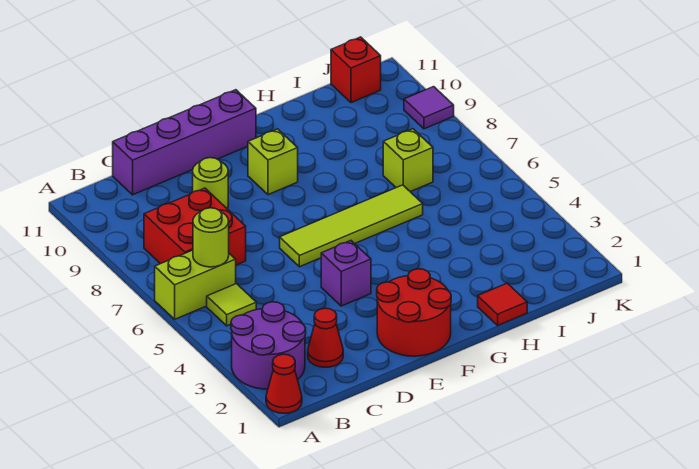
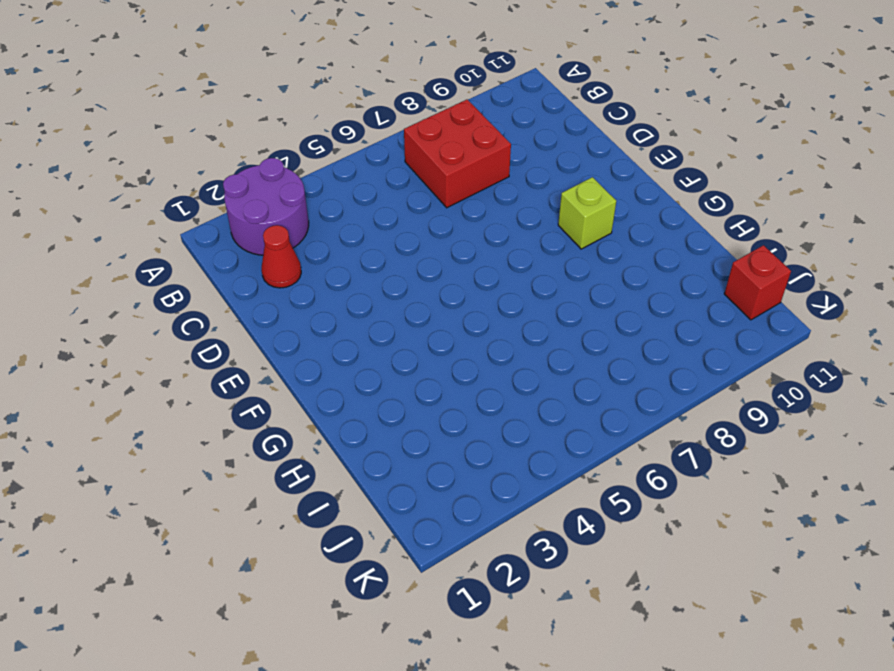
none -> red cone A1 level 1
none -> lime brick A6:B6 level 1
none -> lime tile B5 level 1

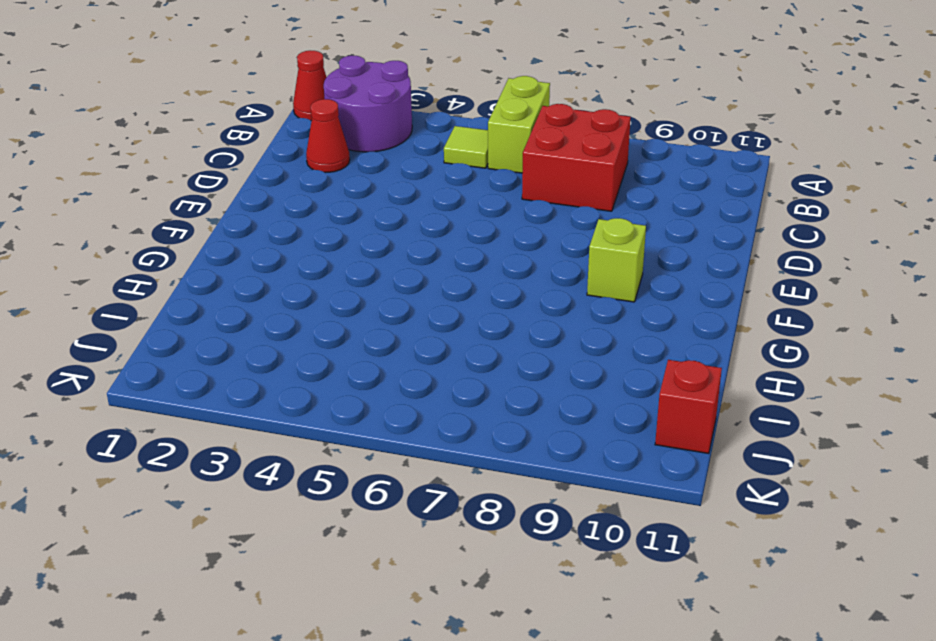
none -> purple brick C11:F11 level 1
none -> lime round brick D9 level 1
none -> red round brick E1:F2 level 1

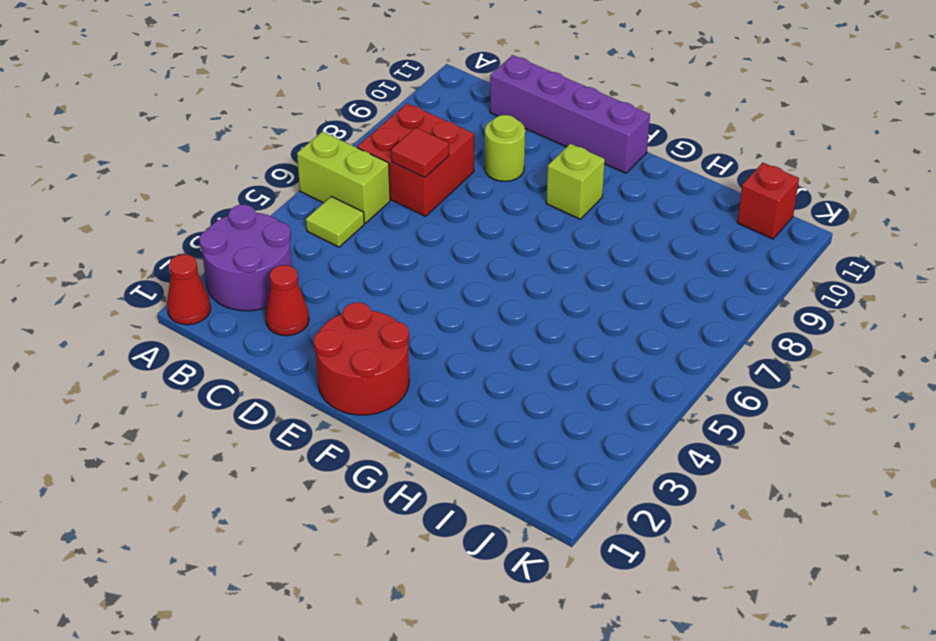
red tile C7 level 2 -> red tile H1 level 1
none -> purple brick E4 level 1
none -> lime tile E6:H6 level 1
none -> lime brick I7 level 1

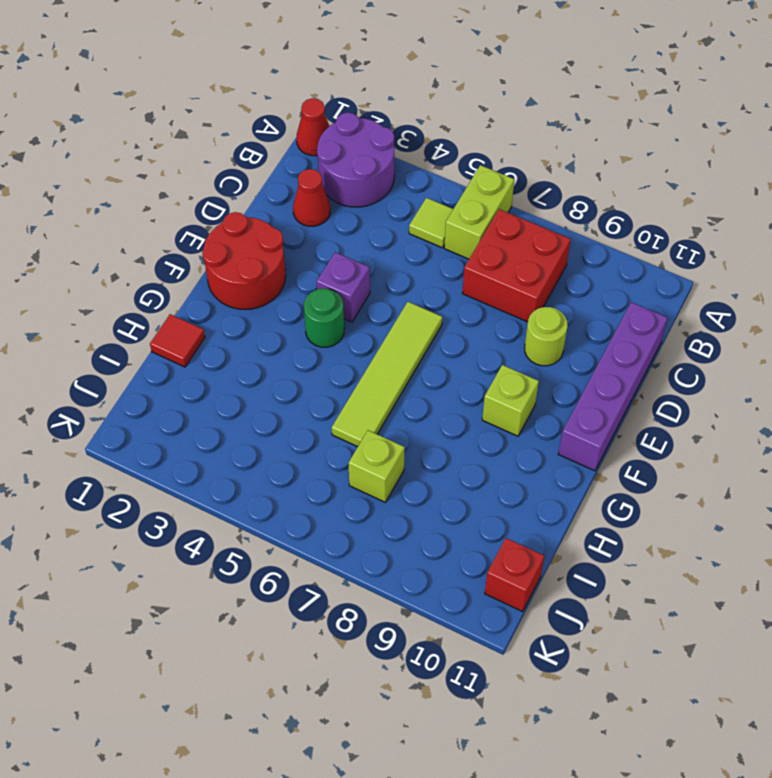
green round brick F4 level 1 -> none
none -> purple tile K9 level 1
none -> lime round brick B6 level 2

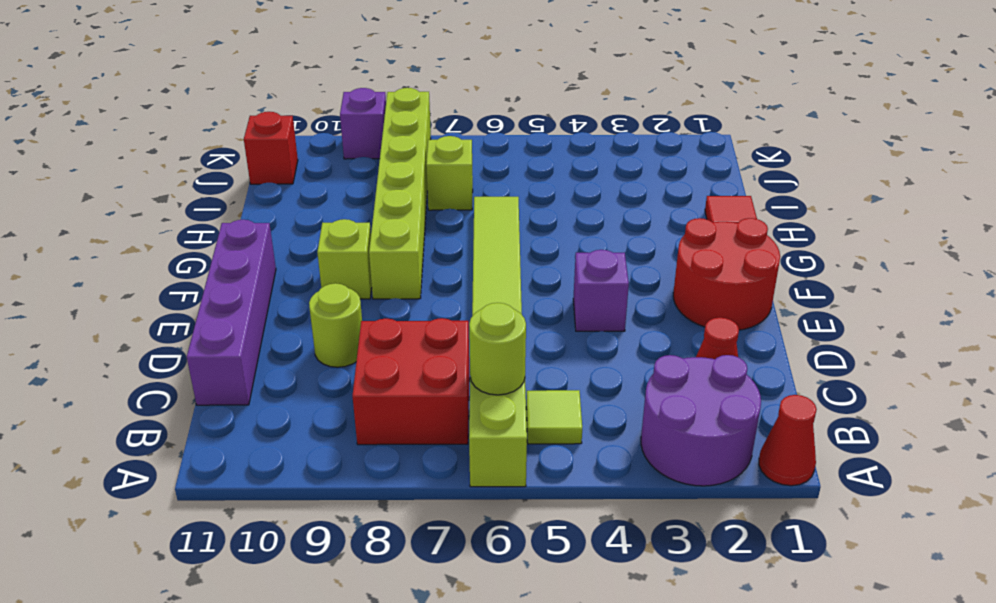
lime brick F8:K8 level 1 -> none
purple brick K9 level 1 -> purple tile K9 level 1

